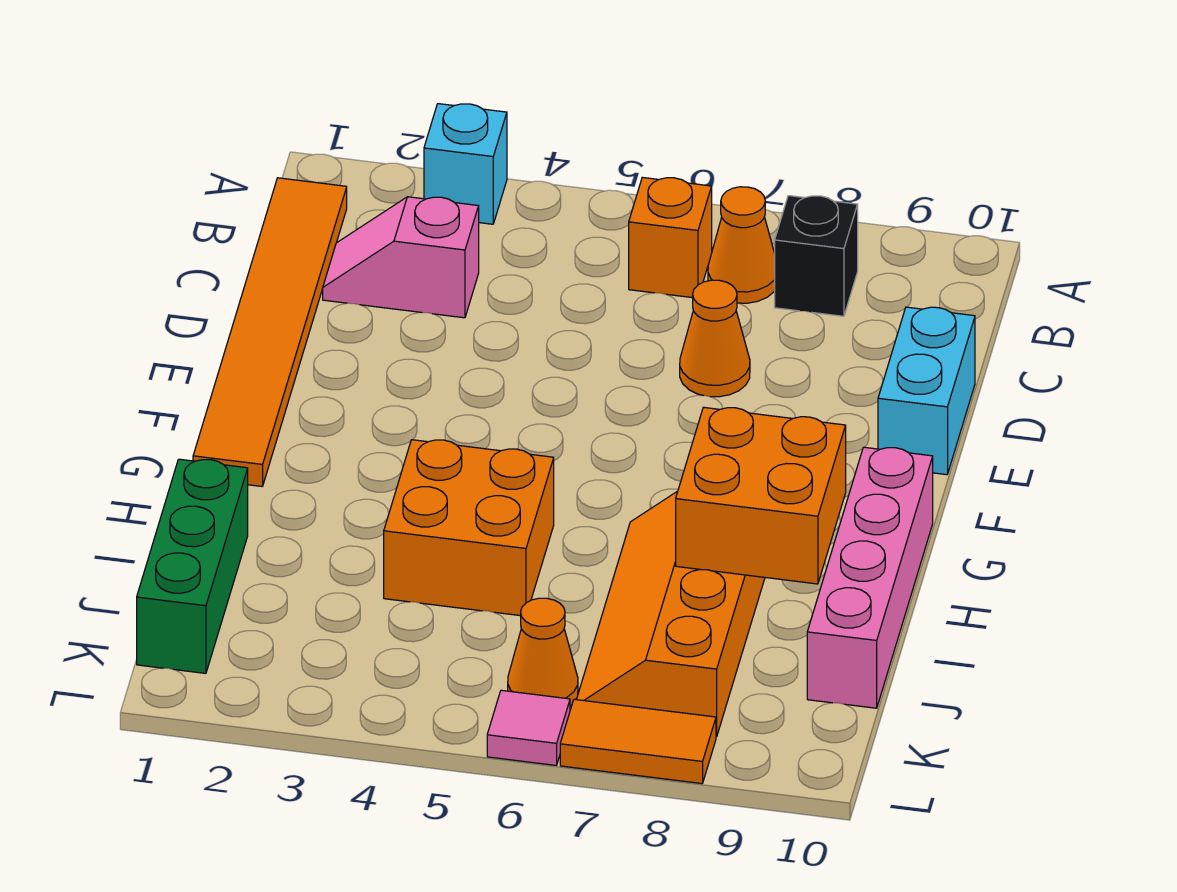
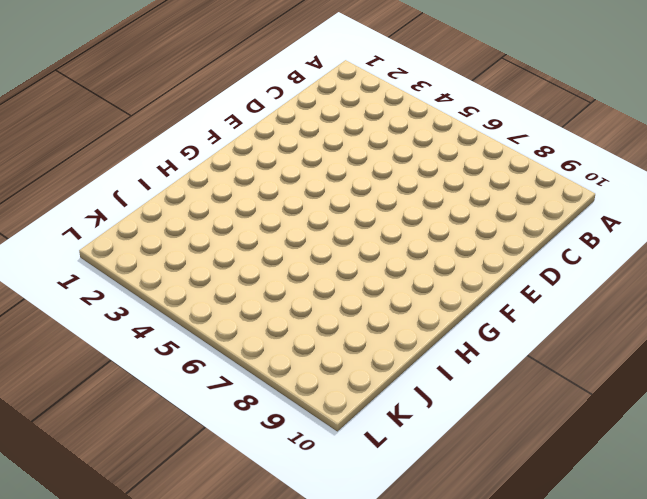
none -> cyan brick A3 level 1
none -> orange tile B1:G1 level 1
none -> orange brick B6 level 1

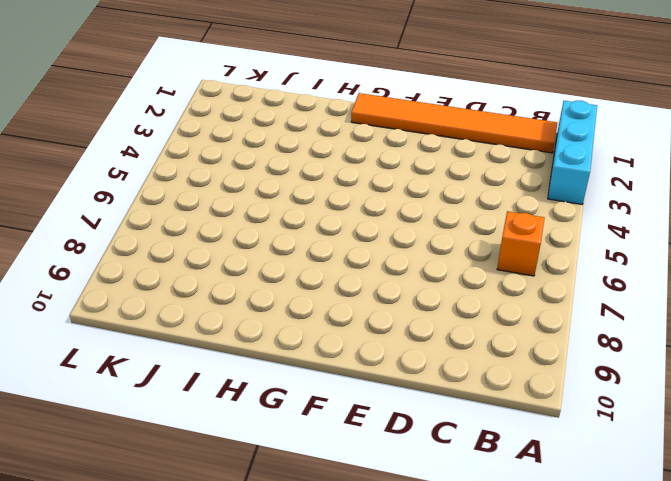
cyan brick A1:A3 level 1 -> cyan brick A3 level 1
none -> orange cone B7 level 1
none -> black brick B8 level 1
none -> pink slope C2:C3 level 1 top 3

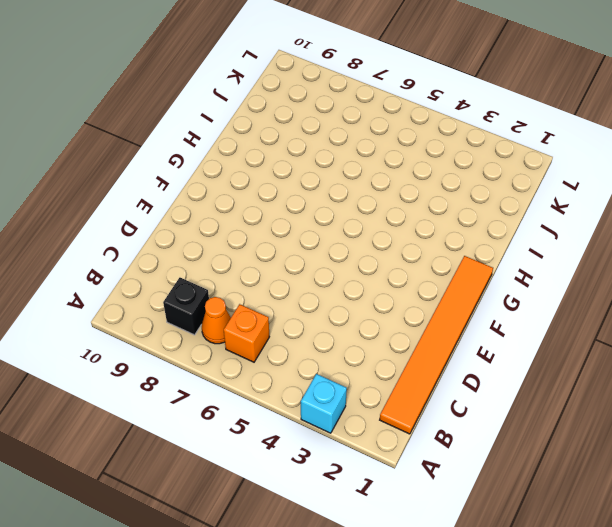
none -> pink slope C2:C3 level 1 top 3
none -> orange cone D7 level 1
none -> cyan brick D10:E10 level 1

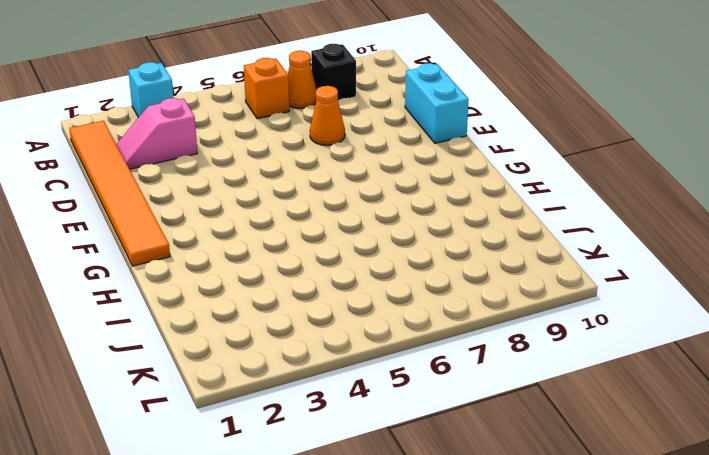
none -> pink brick G10:J10 level 1
none -> orange brick H4:I5 level 1
none -> orange slope H7:K8 level 1 top 8

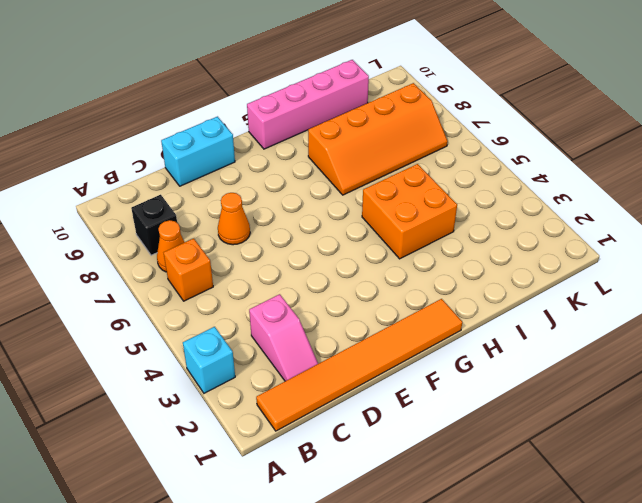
none -> green brick I1:K1 level 1
none -> orange cone K6 level 1
none -> pink tile L6 level 1

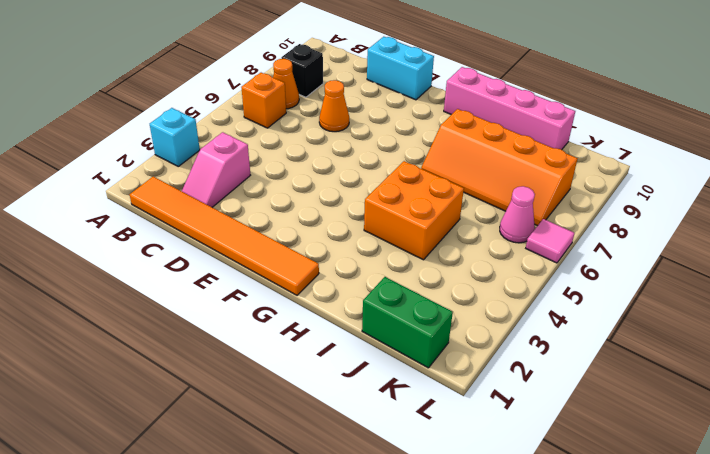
green brick J1:K1 level 1 -> green brick I1:K1 level 1
pink cone K6 level 1 -> orange cone K6 level 1
none -> orange tile L7:L8 level 1
none -> orange brick H8:I9 level 2

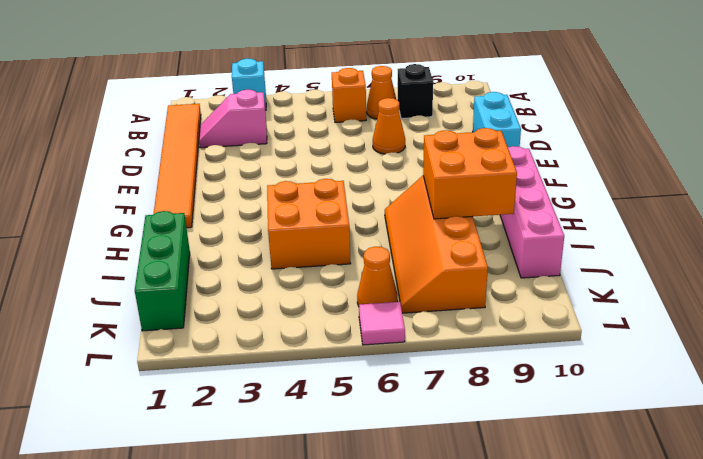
none -> orange tile L7:L8 level 1

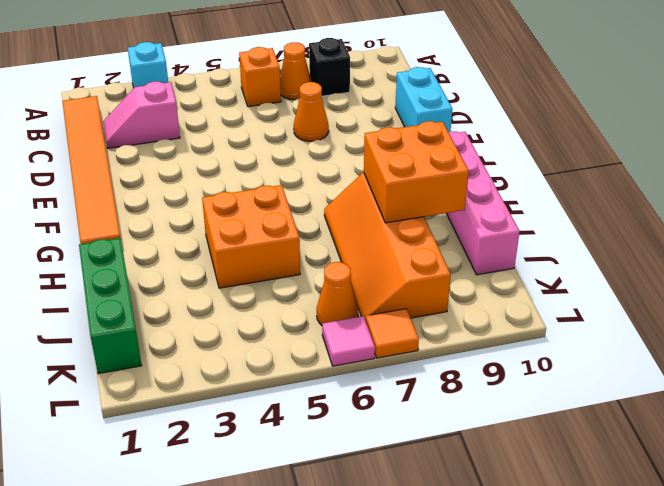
orange tile L7 level 1 -> orange tile L7:L8 level 1

